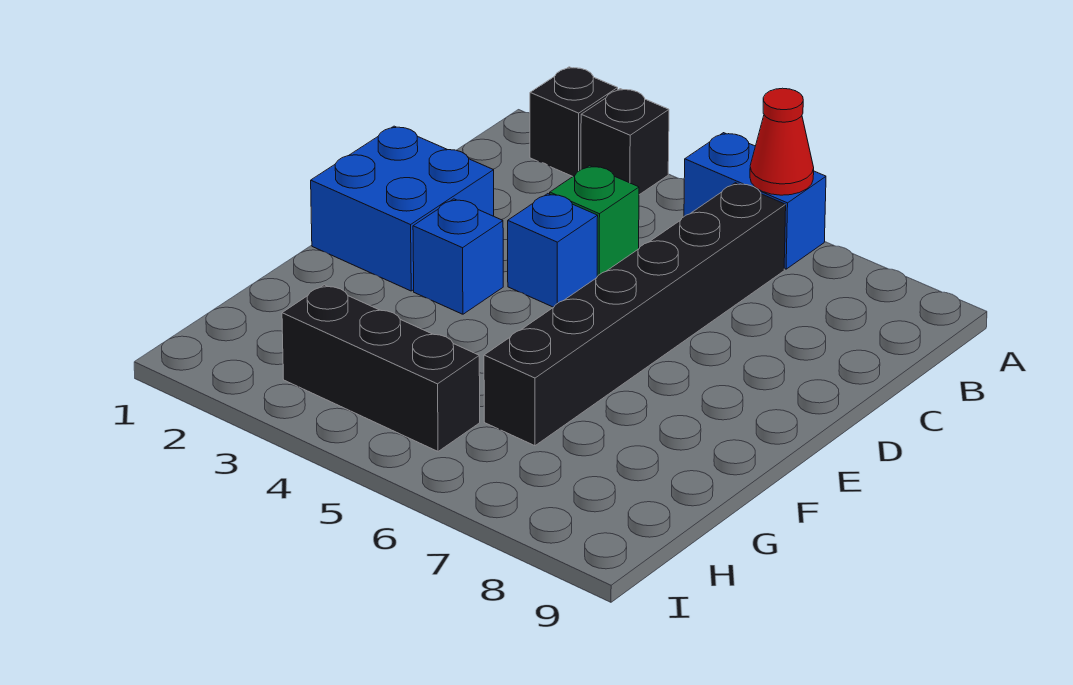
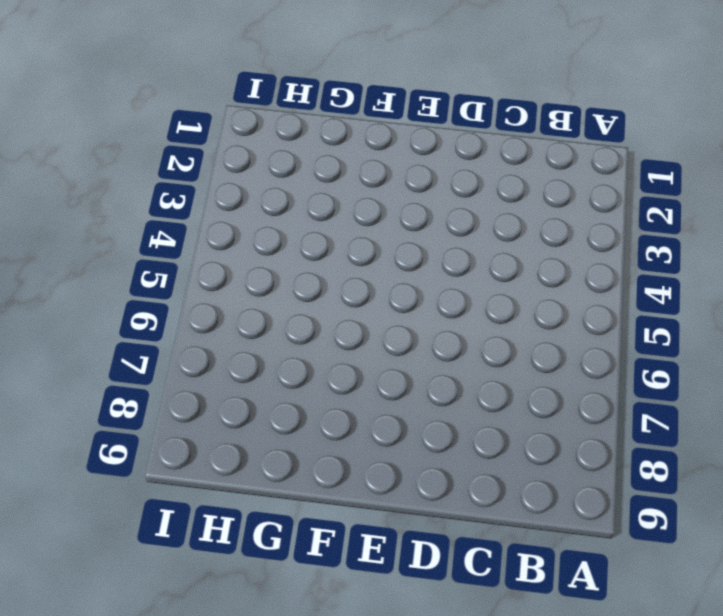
none -> black brick A2 level 1
none -> black brick A3 level 1

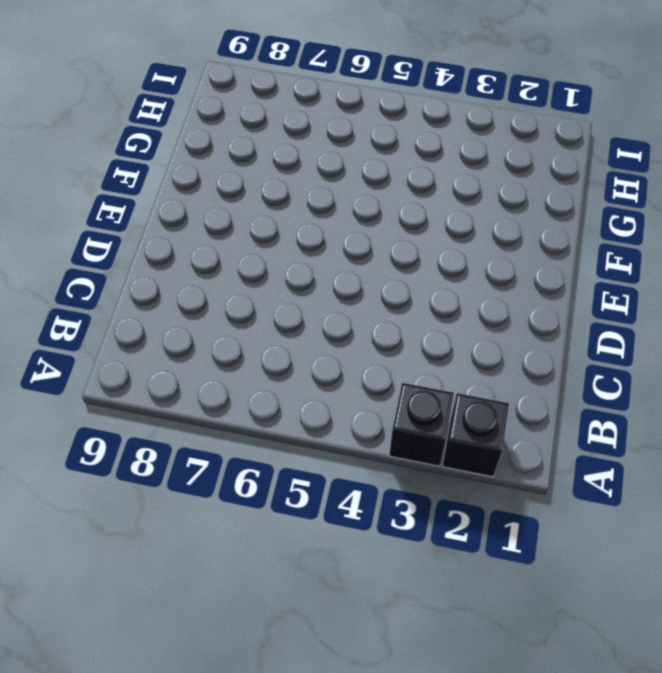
none -> blue brick A5:A6 level 1
none -> black brick B6:G6 level 1

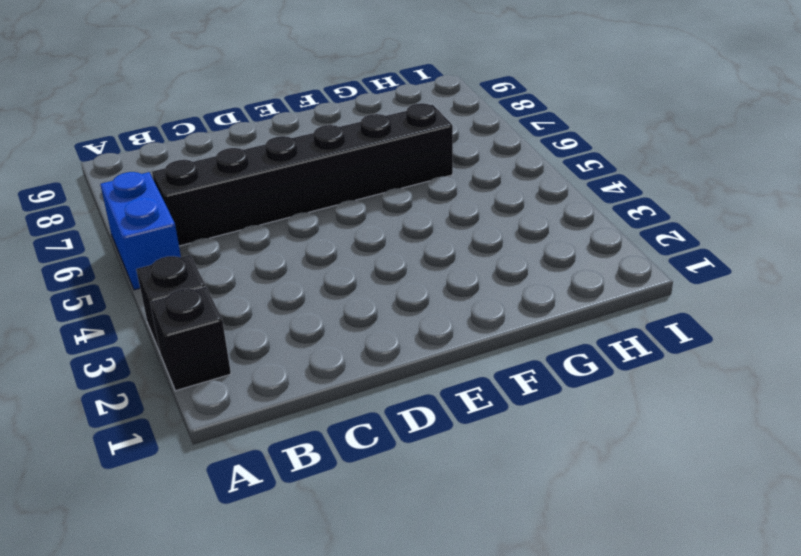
none -> green brick C4 level 1
none -> blue brick D1:E2 level 1

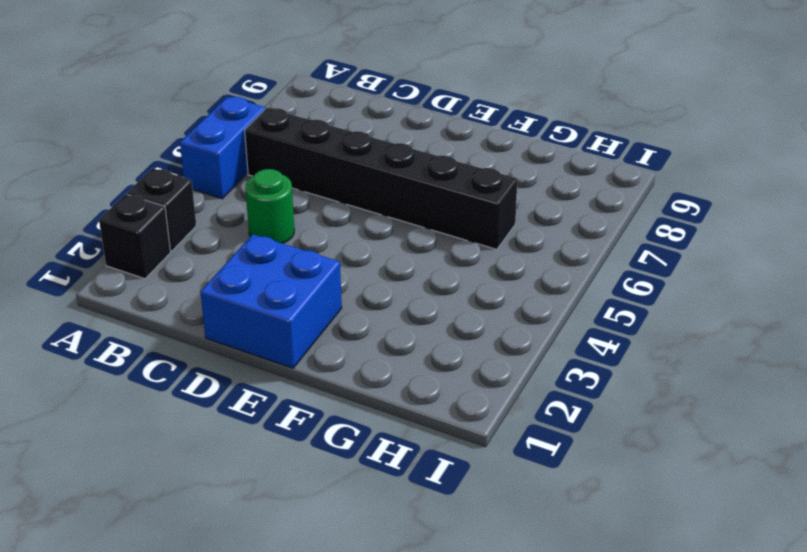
green round brick C4 level 1 -> green brick C4 level 1
none -> blue brick D4 level 1
none -> blue brick E3 level 1

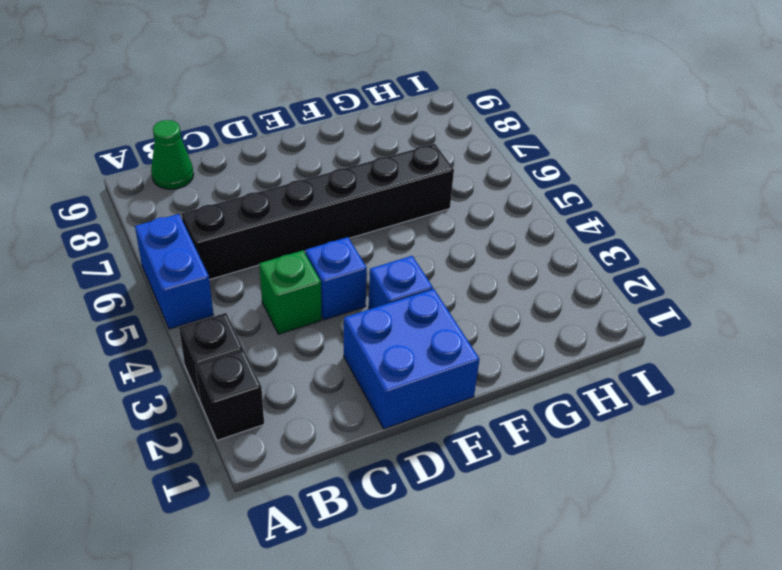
green cone B9 level 1 -> none
none -> black brick H3:H5 level 1
none -> red cone A6 level 2

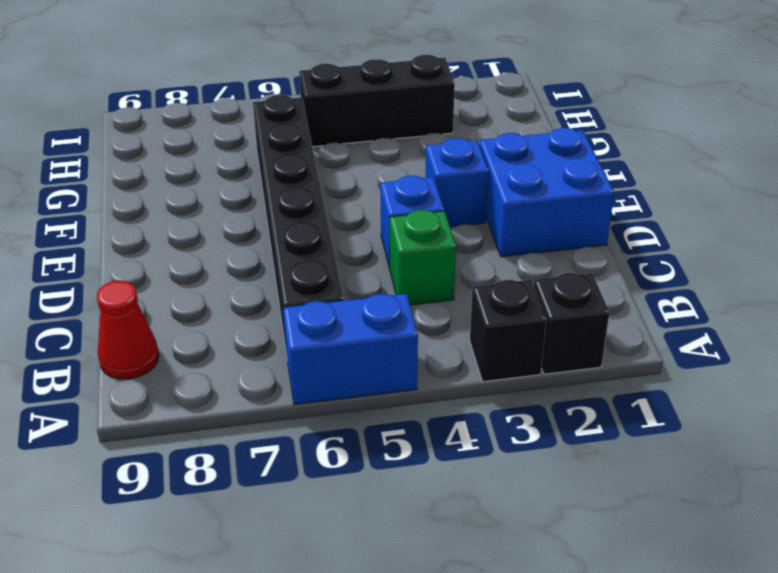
red cone B9 level 1 -> red cone A6 level 2

